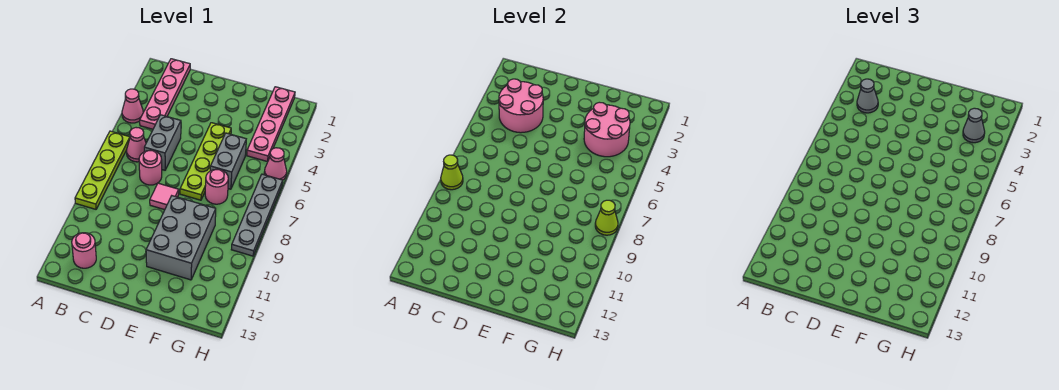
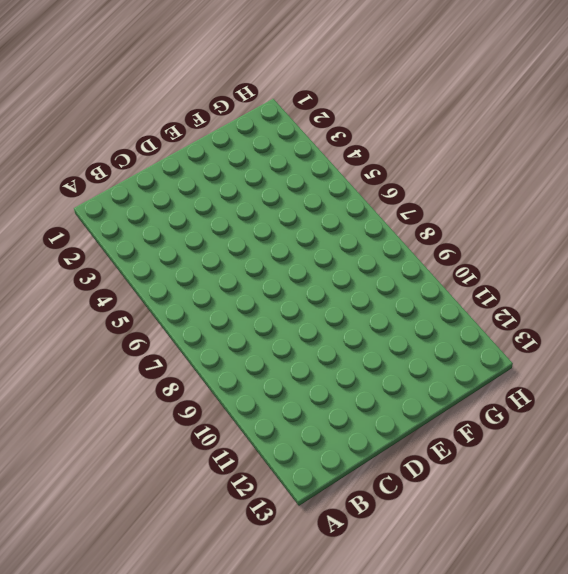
none -> pink cone A4 level 1
none -> lime plate A6:A9 level 1
none -> pink plate B1:B4 level 1

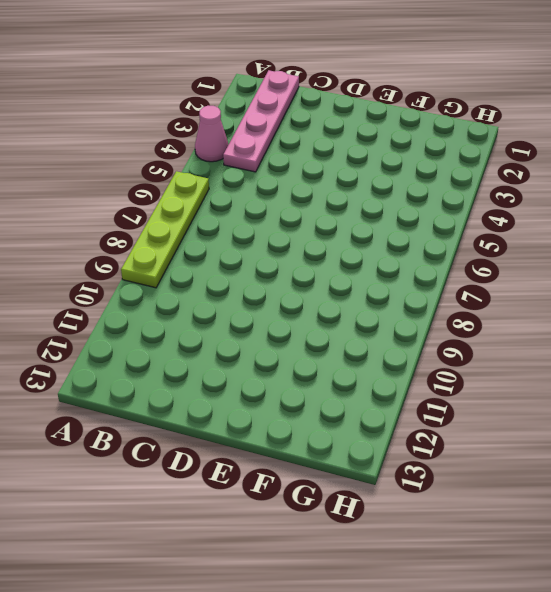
none -> pink cone B6 level 1
none -> pink round brick B12 level 1
none -> grey brick C5:C6 level 1

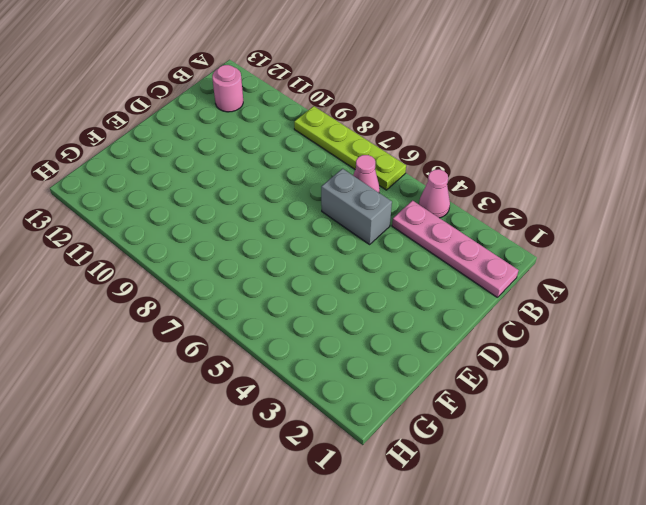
none -> pink round brick C7 level 1
none -> pink tile D8 level 1
none -> lime plate E4:E7 level 1

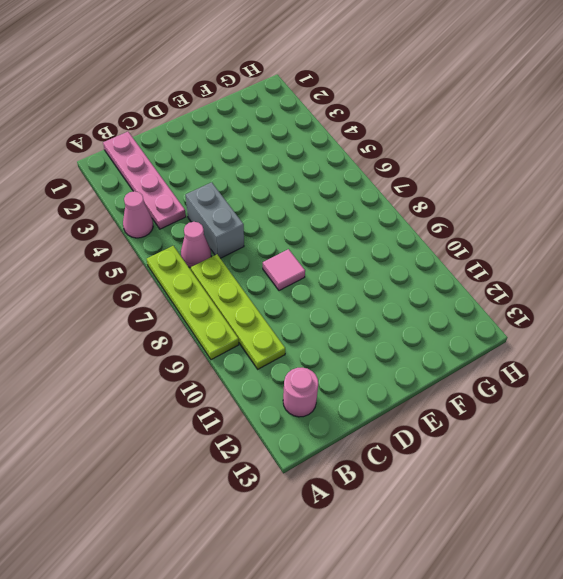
lime plate B7:B10 level 1 -> lime plate E4:E7 level 1
none -> pink round brick C7 level 1
none -> grey brick E9:F11 level 1
none -> grey brick F5:F6 level 1

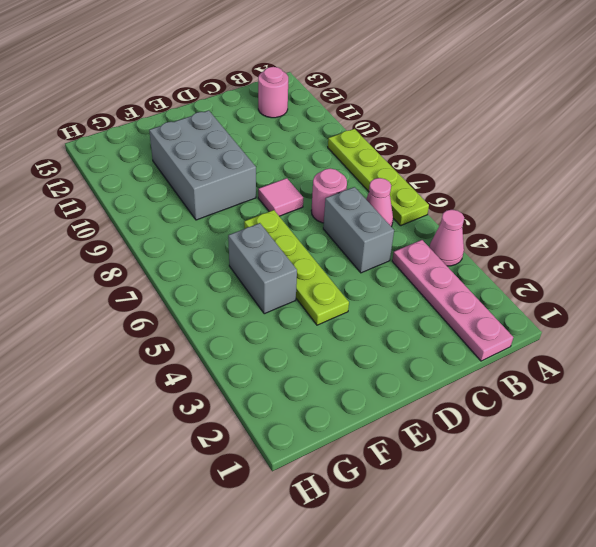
none -> pink round brick F7 level 1
none -> pink plate G1:G4 level 1
none -> pink cone H5 level 1

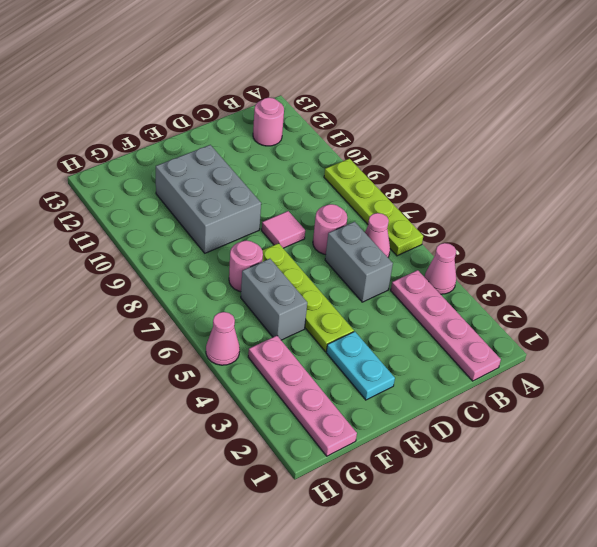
cyan plate E2:E3 level 1 -> none
none -> grey plate H6:H9 level 1
none -> lime cone A8 level 2
none -> pink round brick B3:C4 level 2

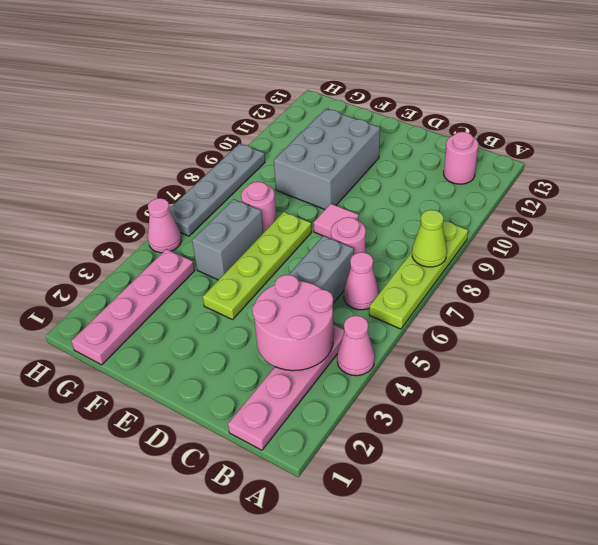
none -> pink round brick F3:G4 level 2
none -> lime cone H8 level 2
none -> grey cone B3 level 3

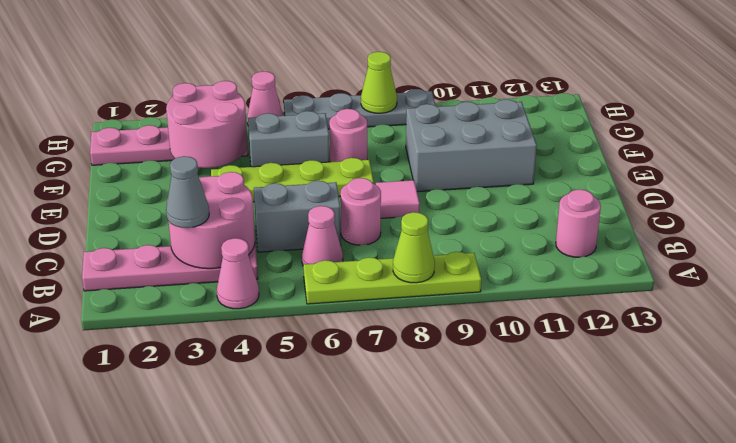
none -> grey cone G3 level 3

